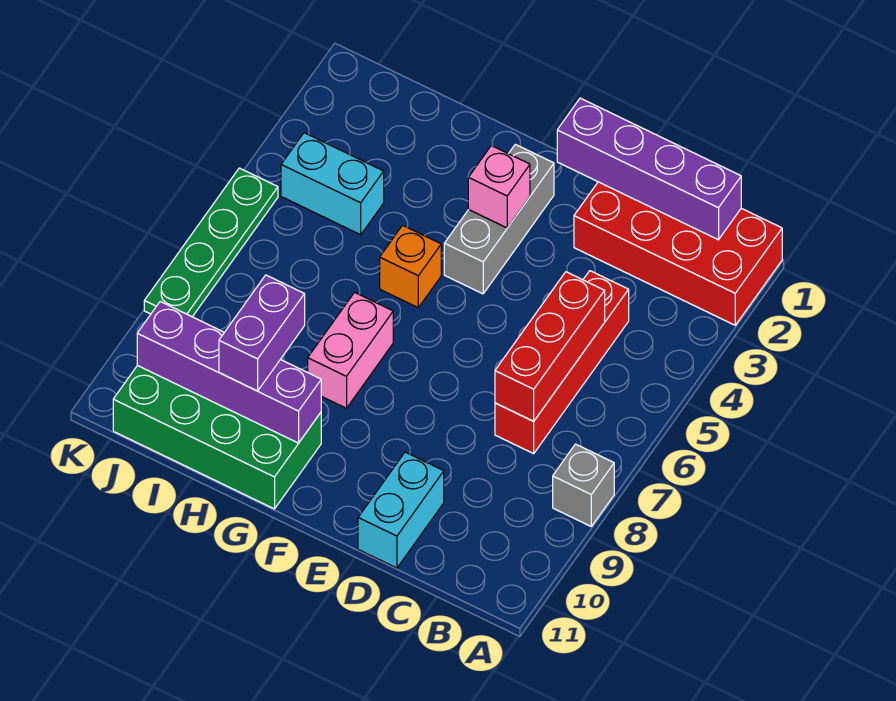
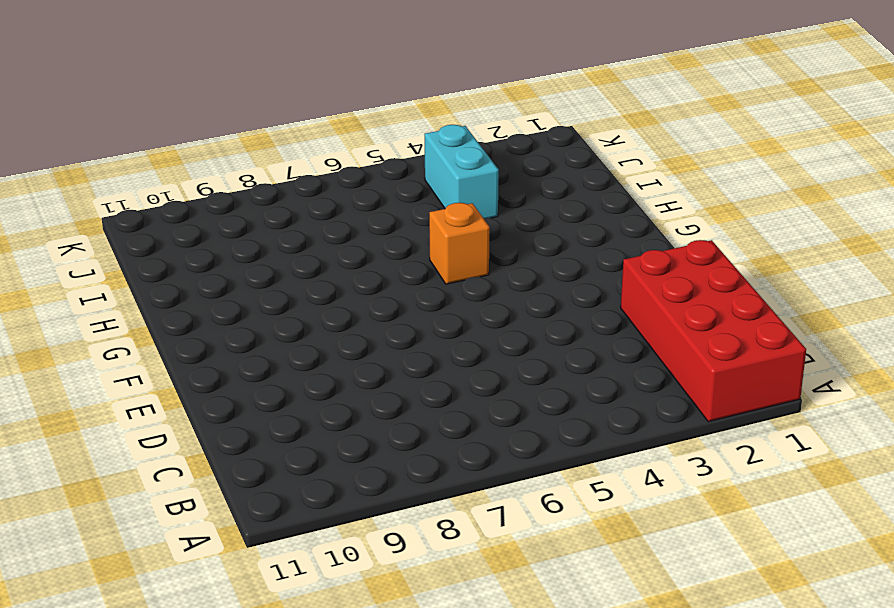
none -> grey brick A8 level 1
none -> red brick C4:C7 level 1
none -> cyan brick D10:D11 level 1

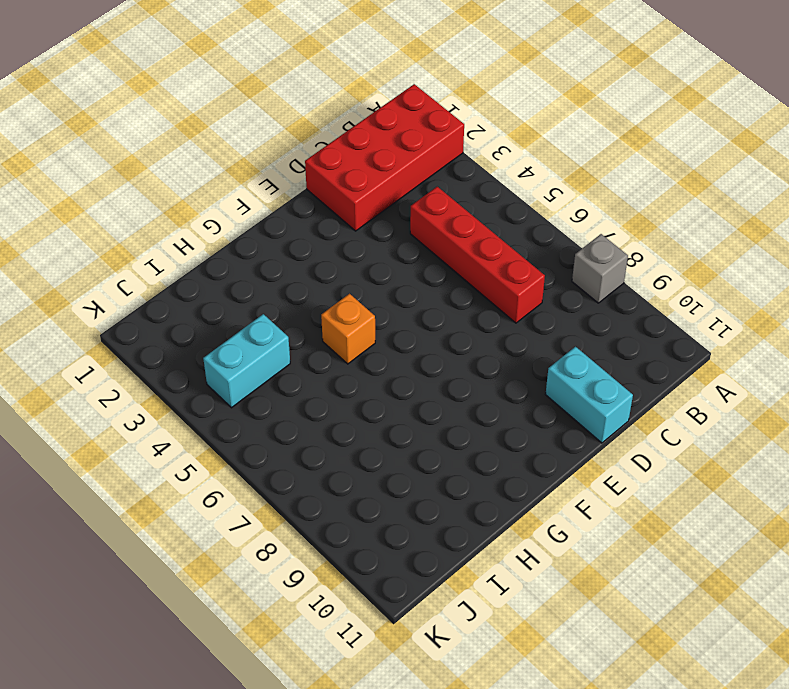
none -> grey brick F2:F4 level 1
none -> pink brick G7:G8 level 1
none -> green brick G10:J11 level 1

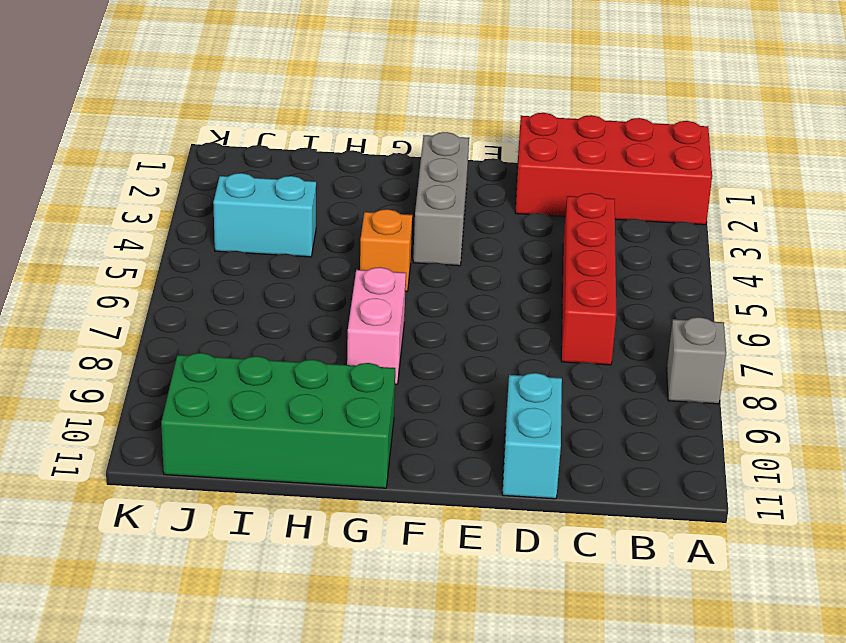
none -> green plate K5:K8 level 1
none -> purple brick B1:E1 level 2
none -> red brick C5:C7 level 2

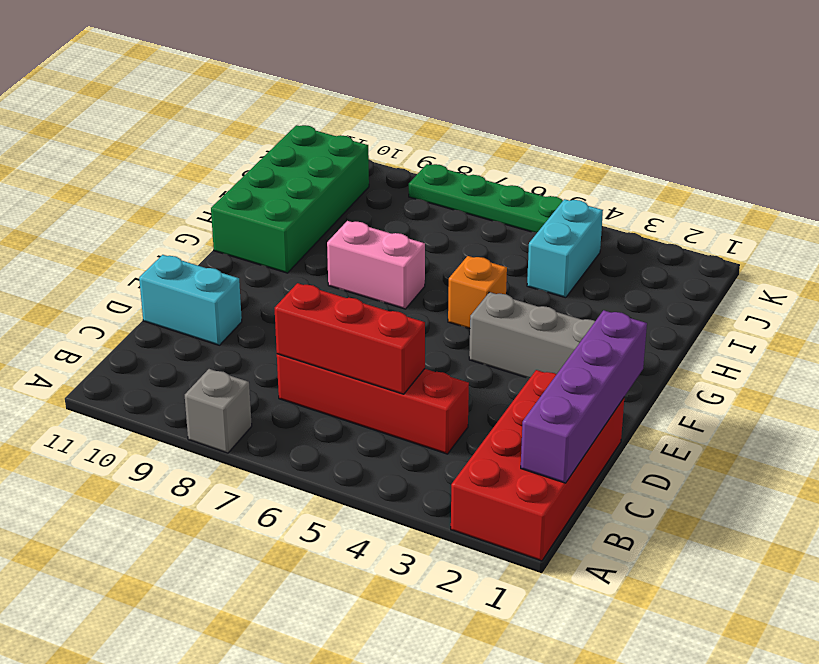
none -> pink brick F3 level 2
none -> purple brick G10:J10 level 2
none -> purple brick H9:H10 level 3

